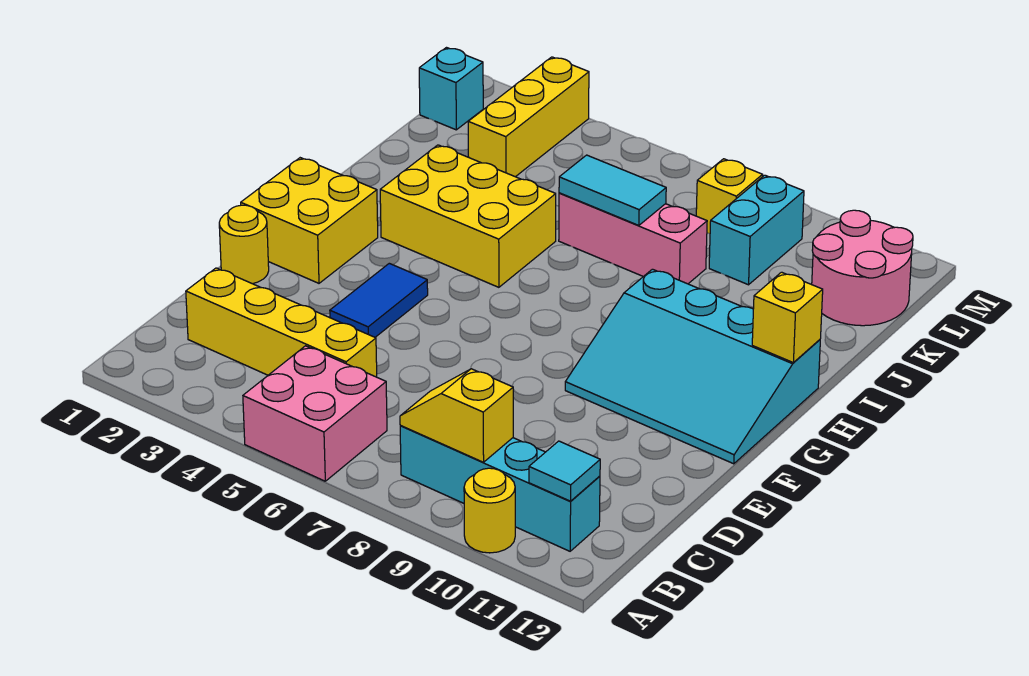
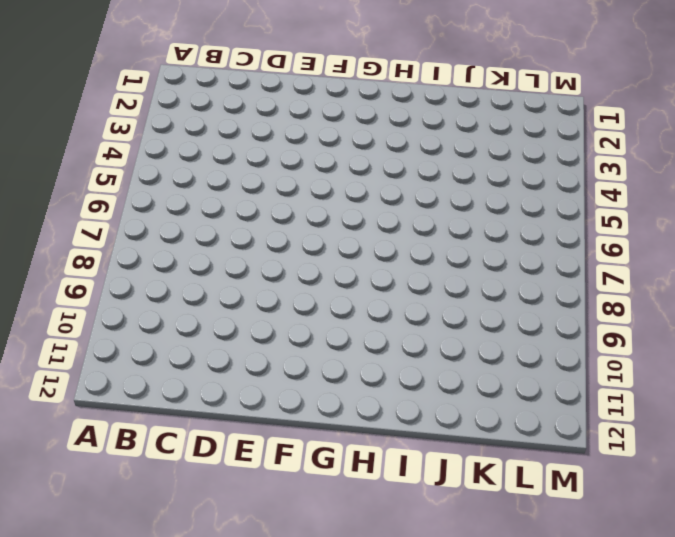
none -> pink brick A5:B6 level 1
none -> yellow round brick A10 level 1
none -> cyan brick B8:B11 level 1

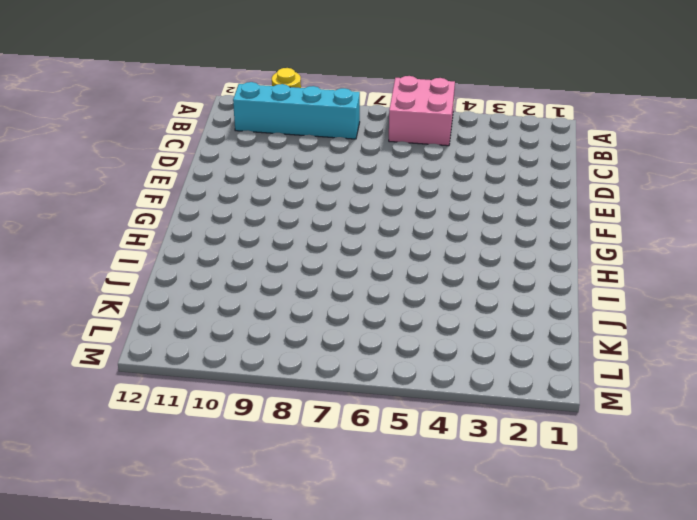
none -> yellow brick C2:C5 level 1
none -> yellow round brick E1 level 1
none -> blue tile E4:F4 level 1

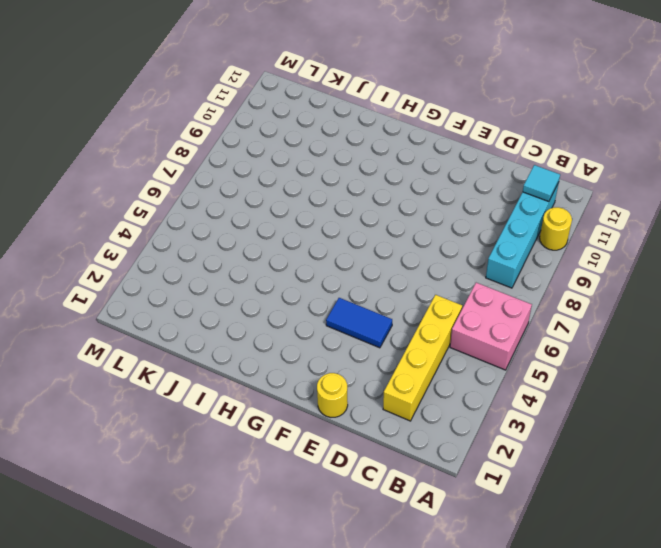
none -> yellow brick F1:G2 level 1
none -> cyan slope F9:H12 level 1 top H
none -> yellow brick H3:I5 level 1

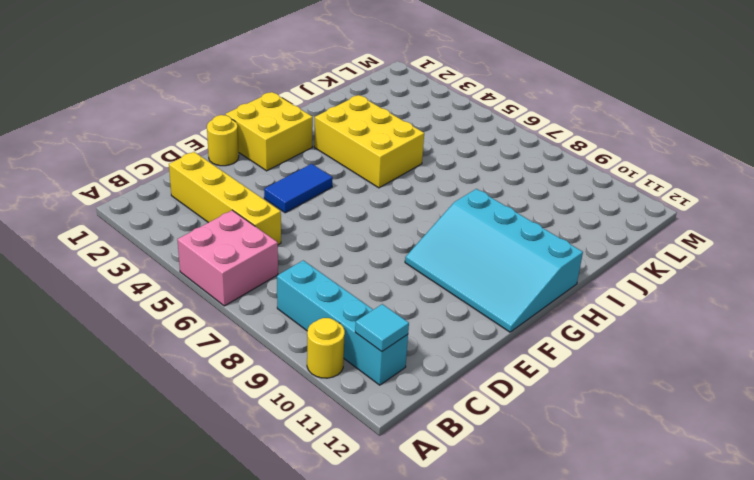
none -> pink brick J6:J8 level 1
none -> yellow brick K3:M3 level 1
none -> cyan brick K9:L9 level 1

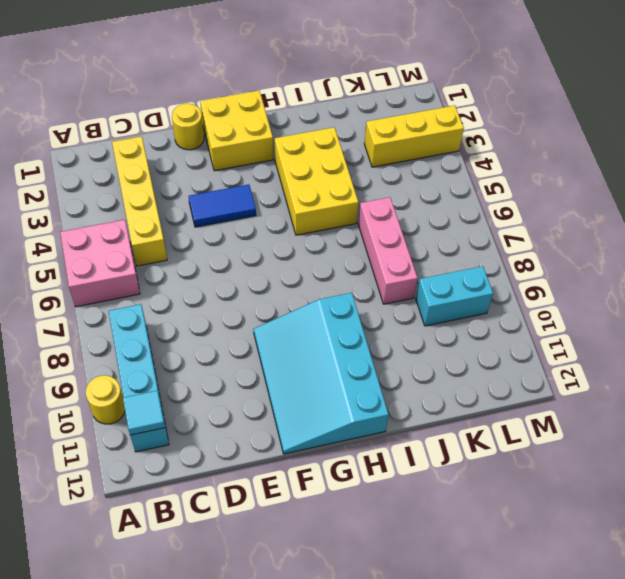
none -> pink round brick K11:L12 level 1
none -> cyan brick L1 level 1
none -> yellow brick L8 level 1

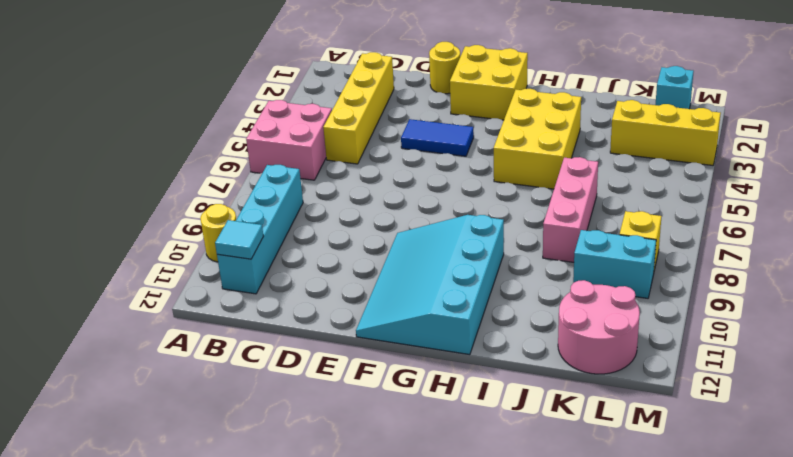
none -> yellow slope B8:B9 level 2 top 9
none -> yellow brick H12 level 2
none -> cyan tile J6:J7 level 2

